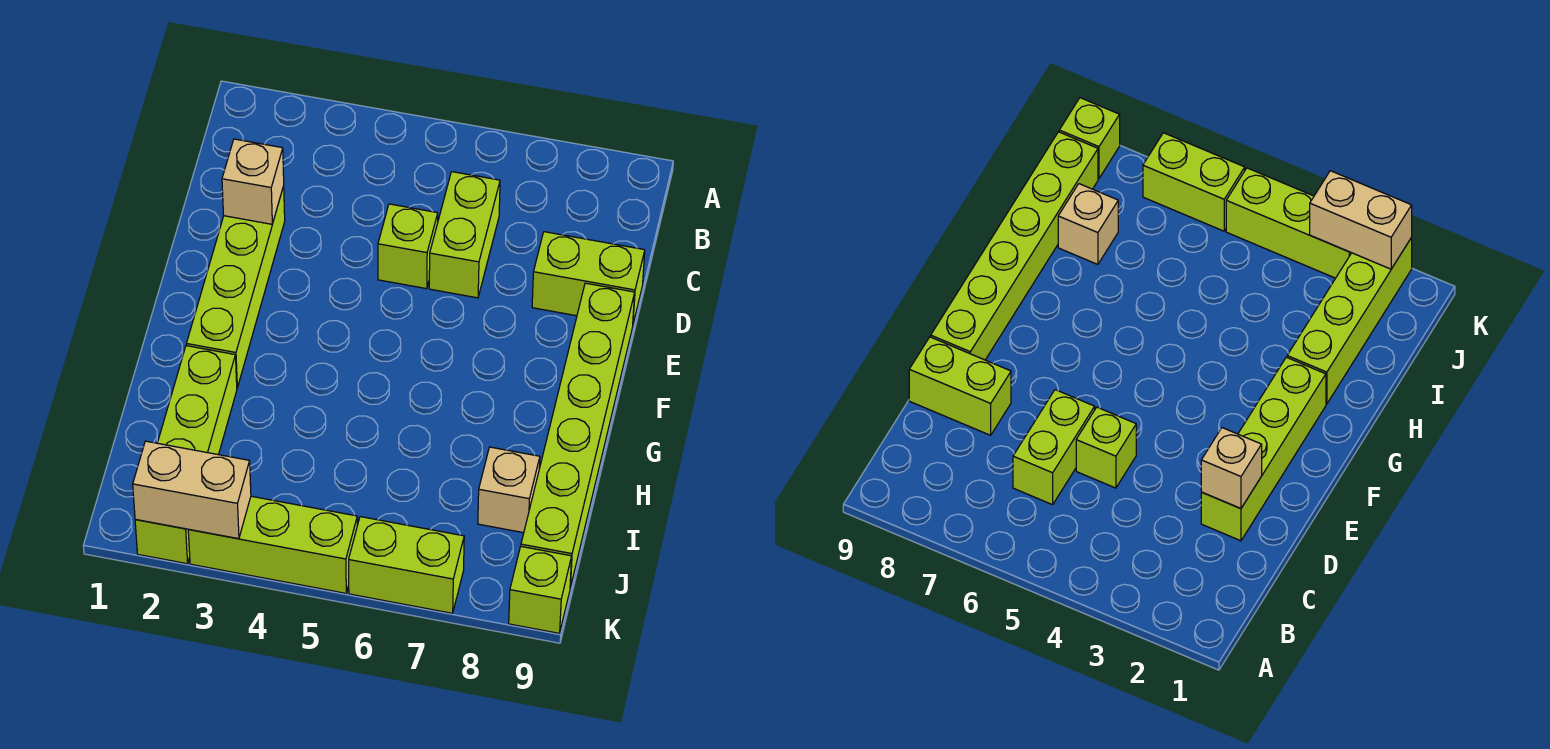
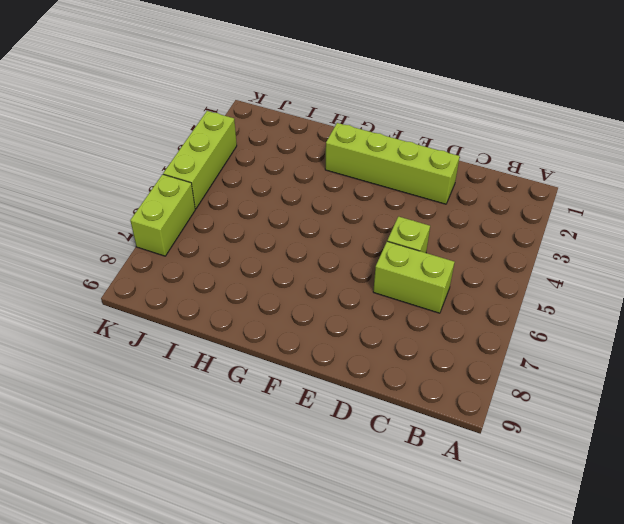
none -> lime brick D8:D9 level 1
none -> lime brick E9:J9 level 1
none -> lime brick H2:K2 level 1

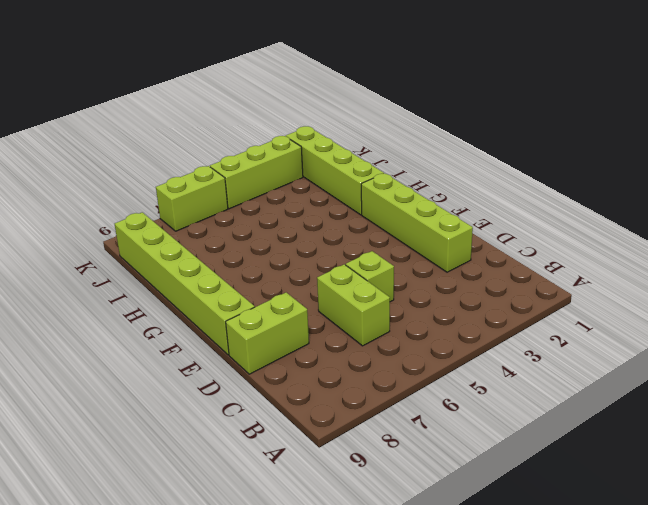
none -> tan brick I8 level 1
none -> lime brick K9 level 1
none -> tan brick D2 level 2

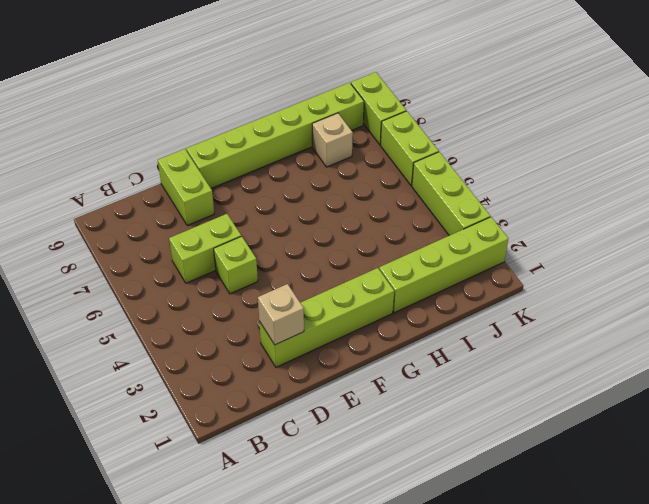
lime brick K8:K9 level 1 -> lime brick K9 level 1
none -> tan brick K2:K3 level 2

